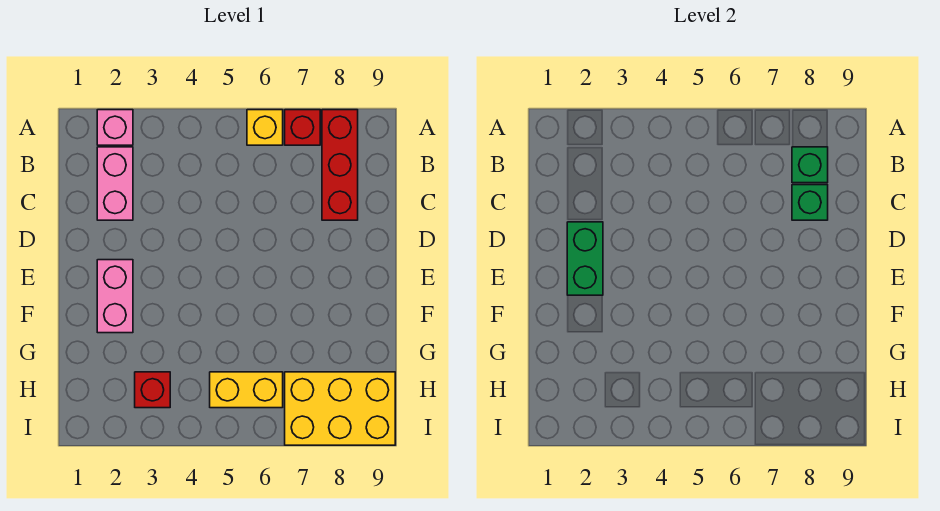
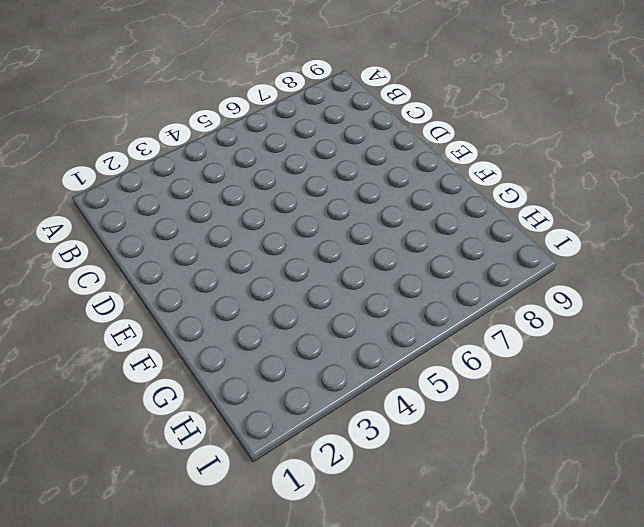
none -> pink brick A2 level 1
none -> yellow brick A6 level 1
none -> red brick A7 level 1

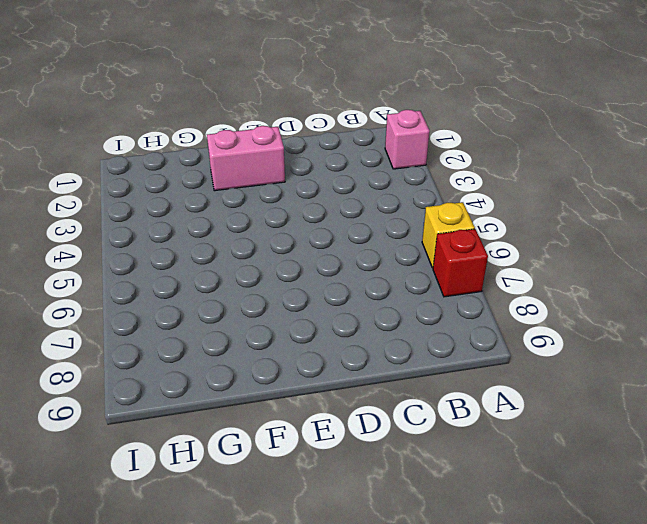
none -> red brick A8:C8 level 1
none -> pink brick B2:C2 level 1
none -> red brick H3 level 1

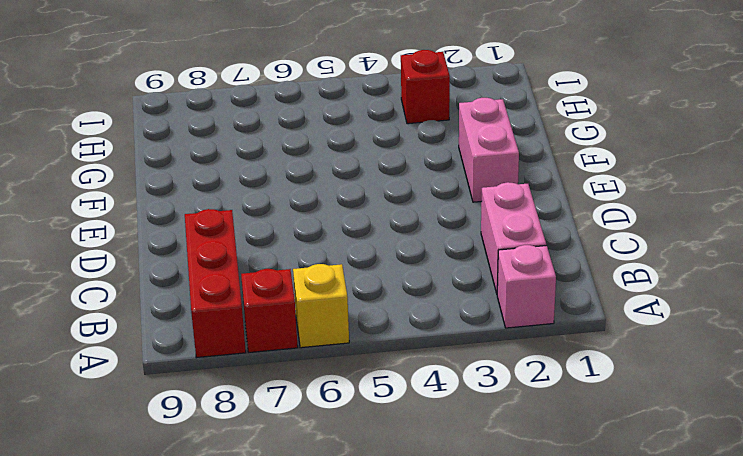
none -> yellow brick H5:H6 level 1
none -> yellow brick H7:I9 level 1
none -> green brick B8 level 2

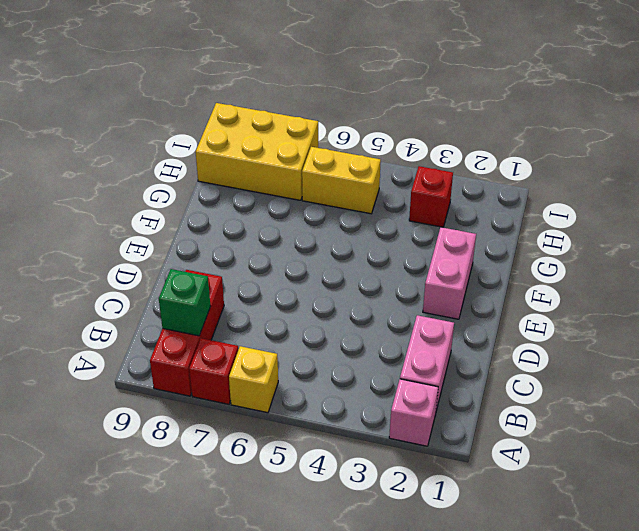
none -> green brick C8 level 2
none -> green brick D2:E2 level 2

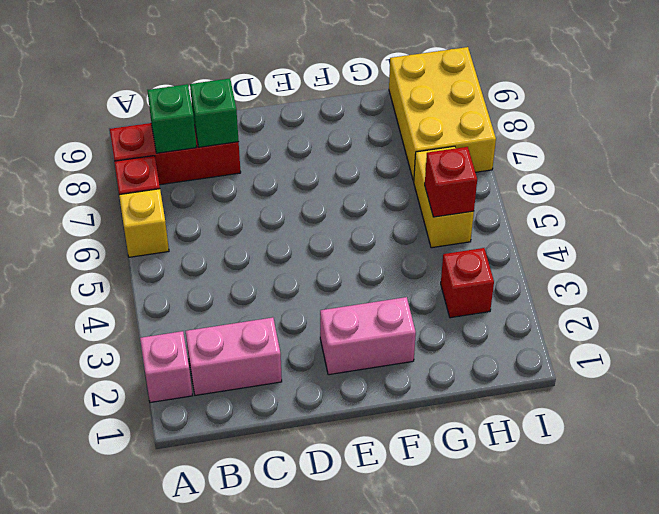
red brick H5 level 2 -> none
none -> green brick D2:E2 level 2

